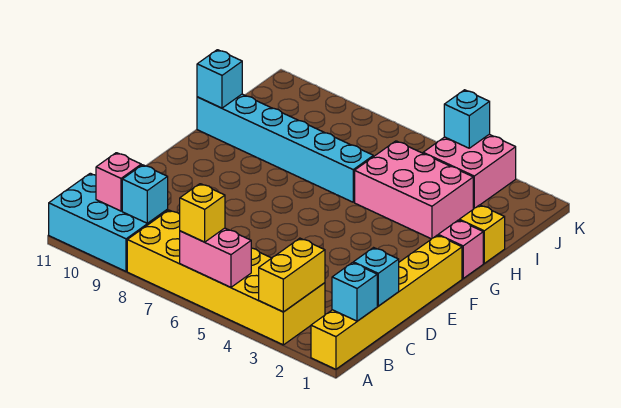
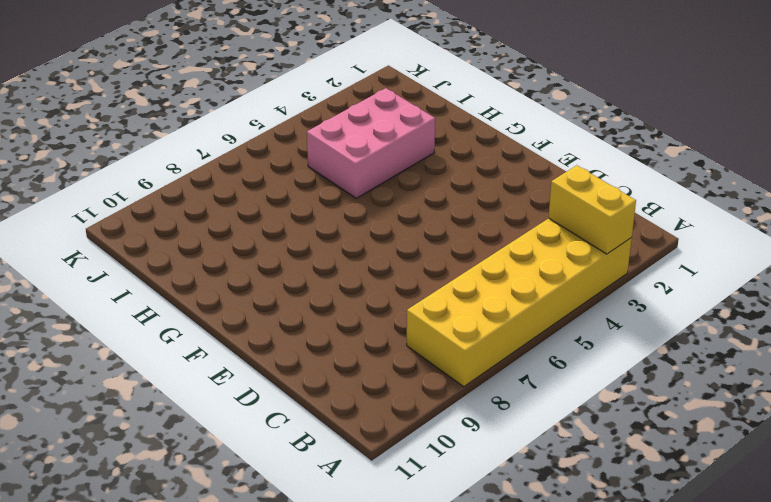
none -> yellow brick A1:F1 level 1
none -> cyan brick A9:B11 level 1
none -> pink brick G1 level 1

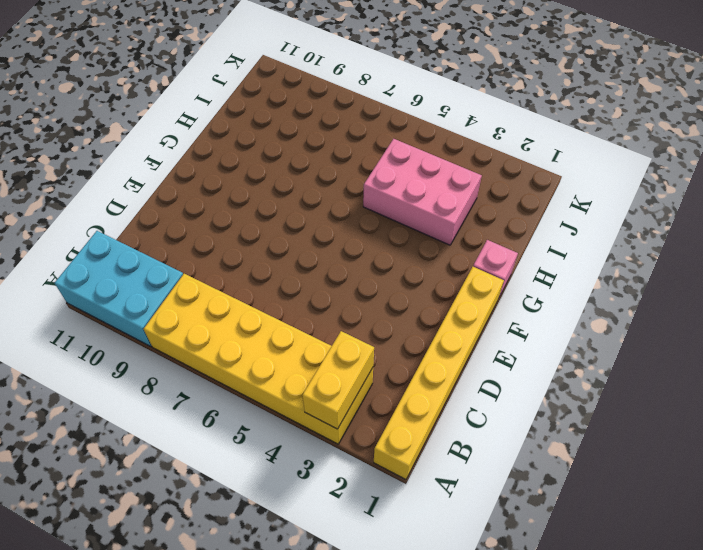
none -> yellow brick H1 level 1
none -> cyan brick H6:H11 level 1
none -> pink brick J3:K4 level 1

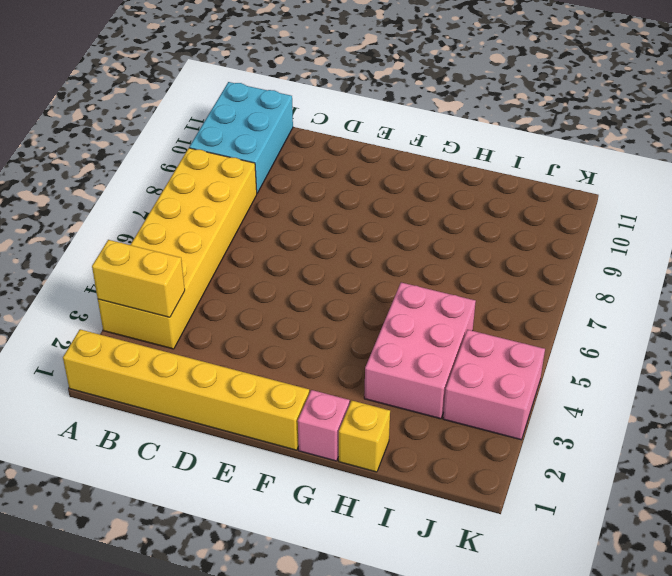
none -> cyan brick H6:H11 level 1
none -> pink brick A5:A6 level 2
none -> cyan brick B1 level 2

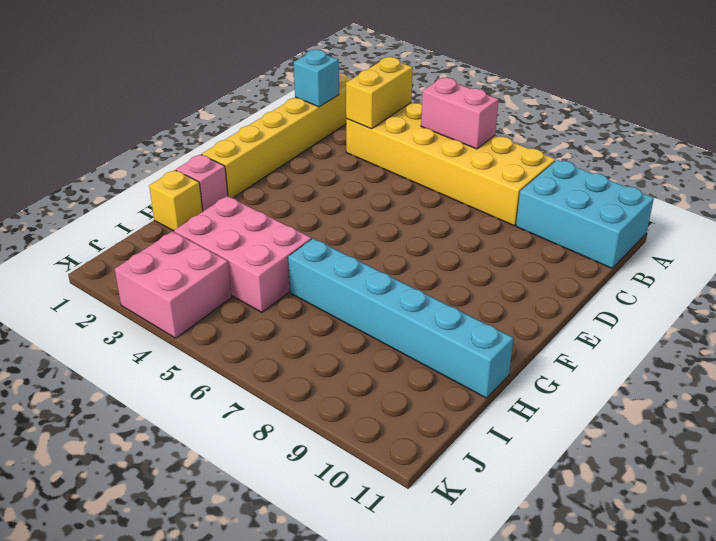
none -> cyan brick B9 level 2
none -> pink brick B10 level 2
none -> cyan brick C1 level 2

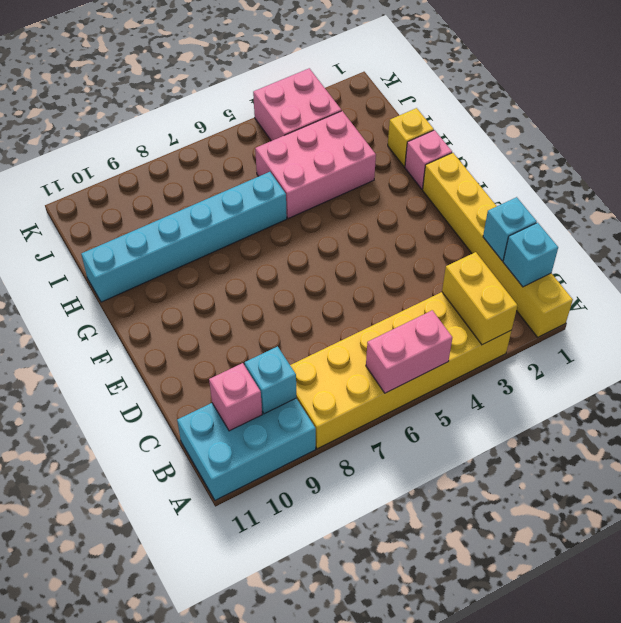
none -> cyan brick H11 level 2
none -> cyan brick K4 level 2
none -> yellow brick A6 level 3

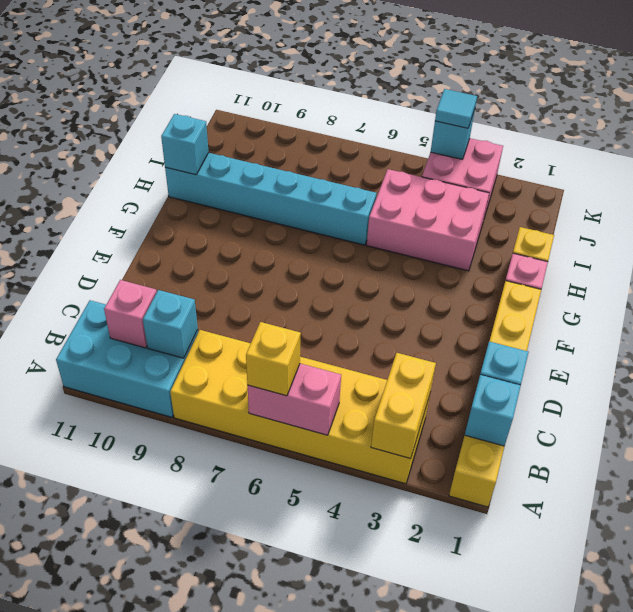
cyan tile K4 level 3 -> none

